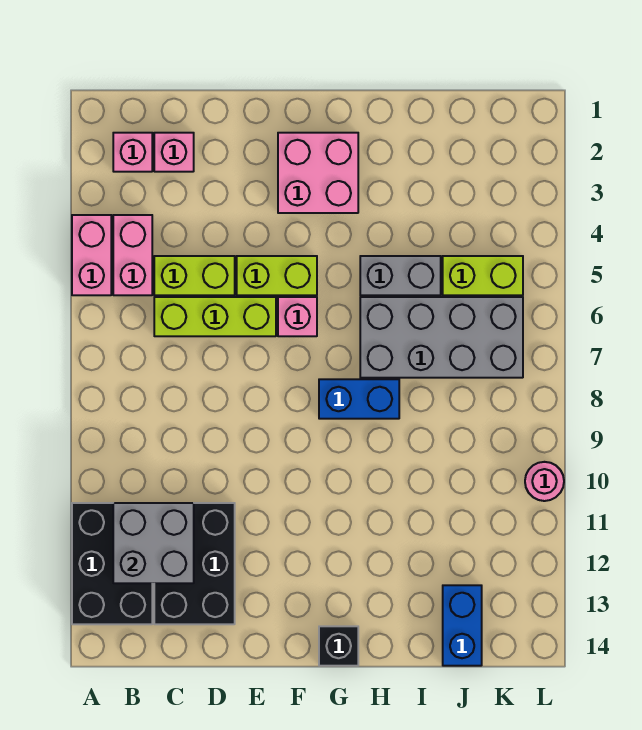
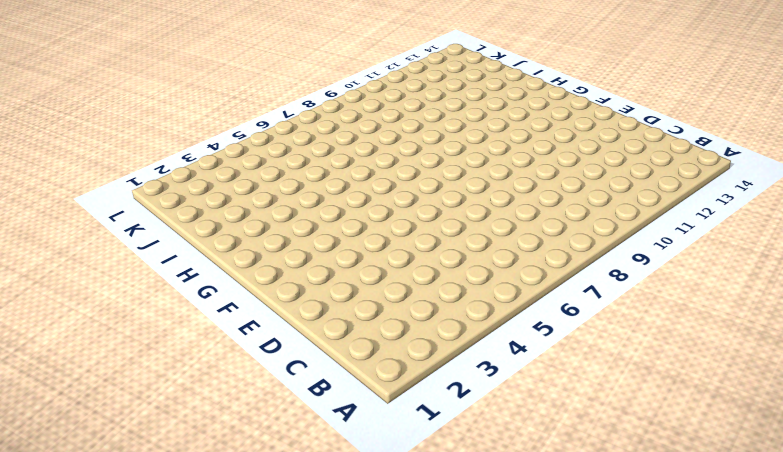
none -> pink brick A4:A5 level 1
none -> black brick A11:B13 level 1
none -> pink brick B2 level 1

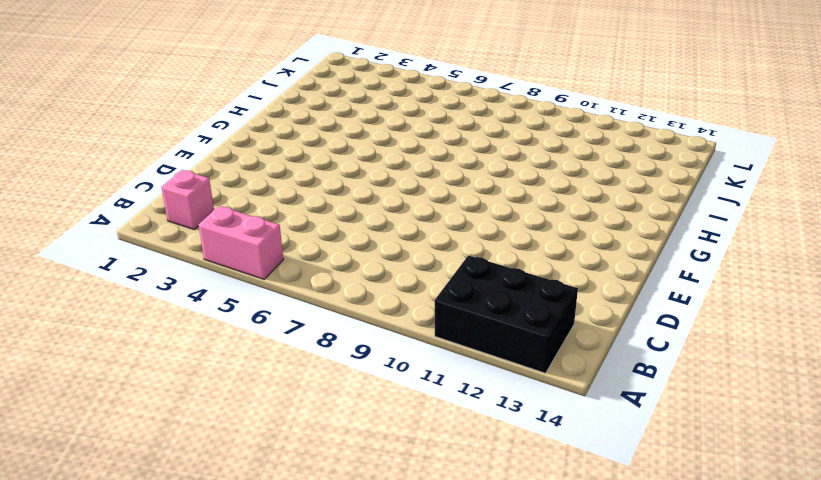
none -> pink brick B4:B5 level 1
none -> pink brick C2 level 1
none -> lime brick C5:D5 level 1

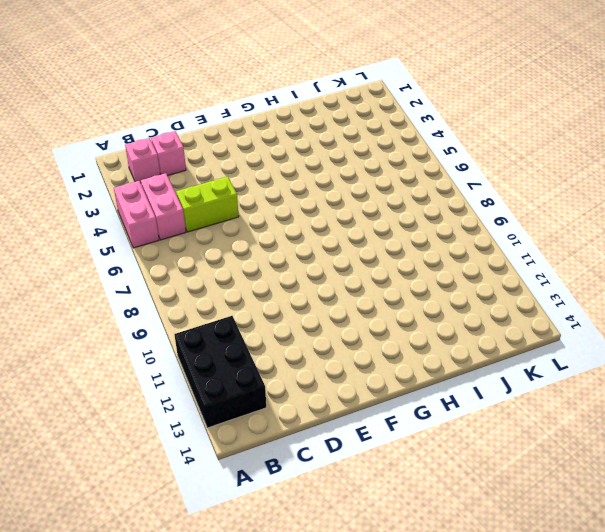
none -> lime brick C6:E6 level 1
none -> black brick C11:D13 level 1
none -> lime brick E5:F5 level 1

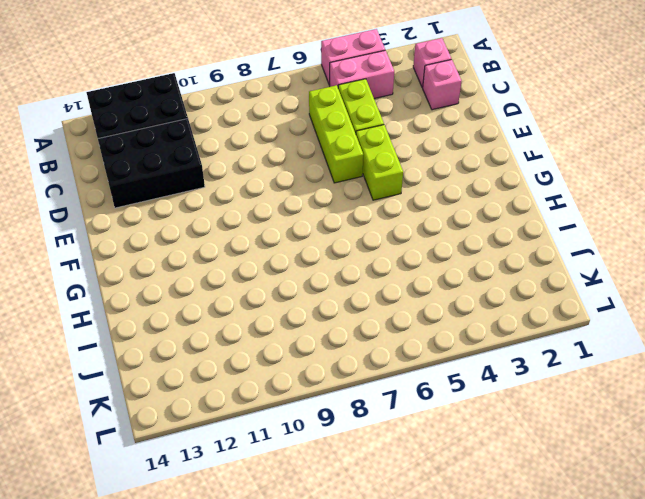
none -> pink brick F2:G3 level 1
none -> pink brick F6 level 1
none -> blue brick G8:H8 level 1

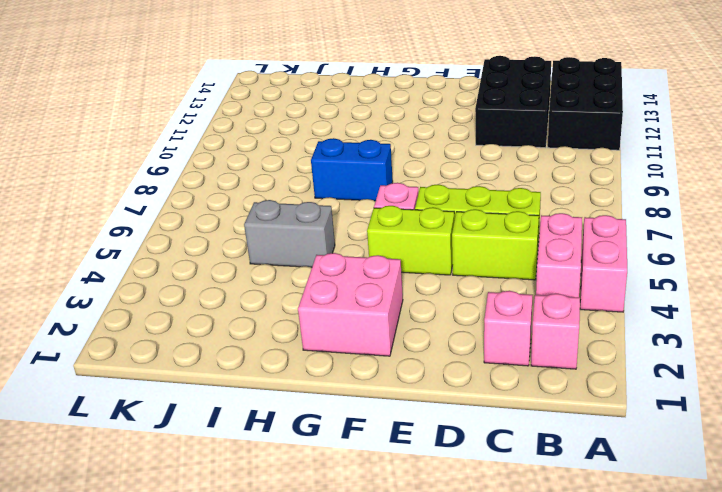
none -> black brick G14 level 1
none -> grey brick H6:K7 level 1
none -> lime brick J5:K5 level 1

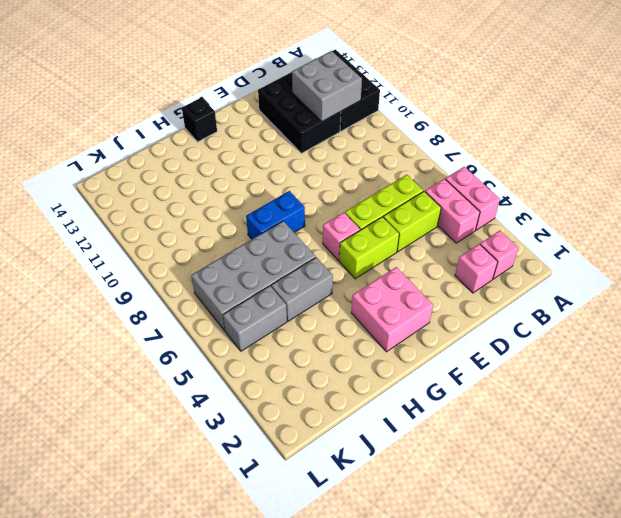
grey brick J5:K5 level 1 -> lime brick J5:K5 level 1
none -> blue brick J13:J14 level 1
none -> pink round brick L10 level 1

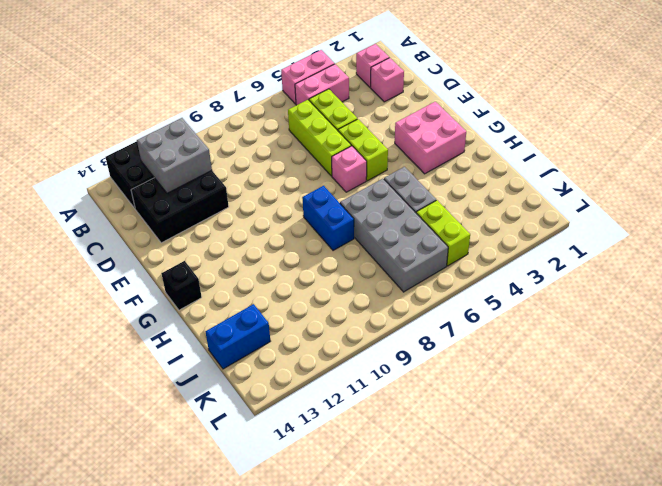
none -> pink round brick L10 level 1

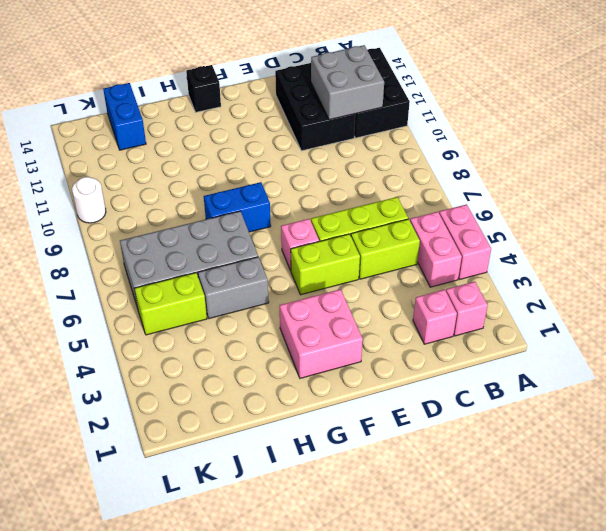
white round brick L10 level 1 -> pink round brick L10 level 1

